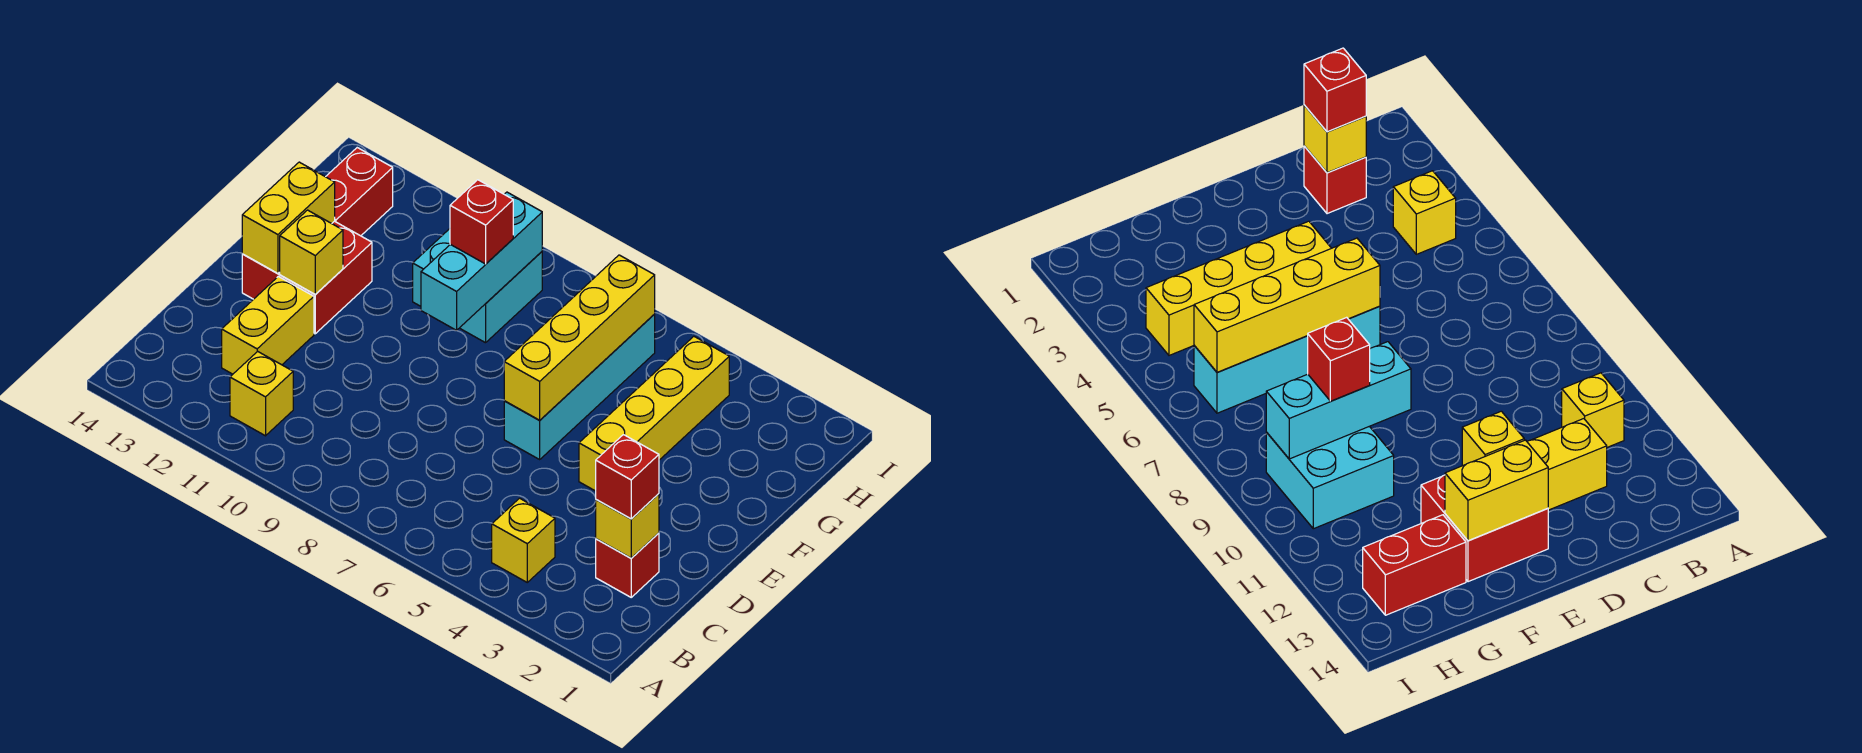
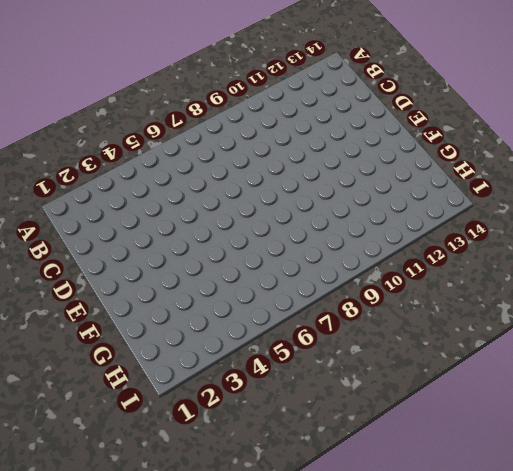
none -> yellow brick B4 level 1
none -> yellow brick B11 level 1
none -> red brick C2 level 1

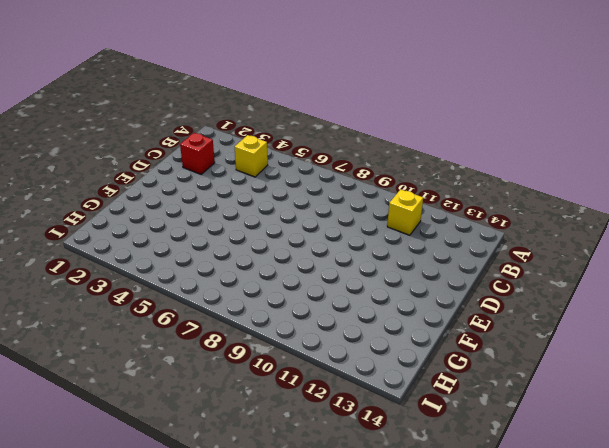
none -> yellow brick C12:D12 level 1
none -> yellow brick E4:H4 level 1
none -> cyan brick E6:H6 level 1

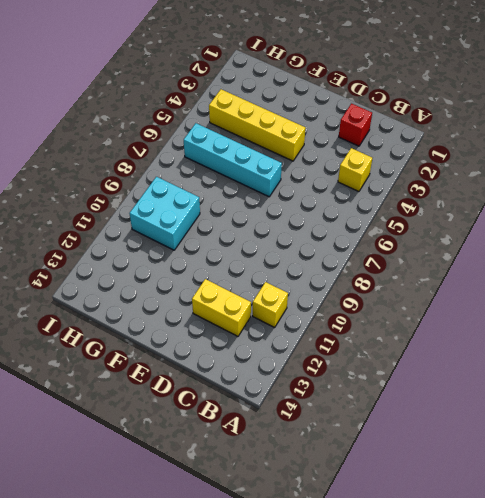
none -> red brick E12:F13 level 1
none -> red brick G13:H13 level 1
none -> yellow brick C2 level 2

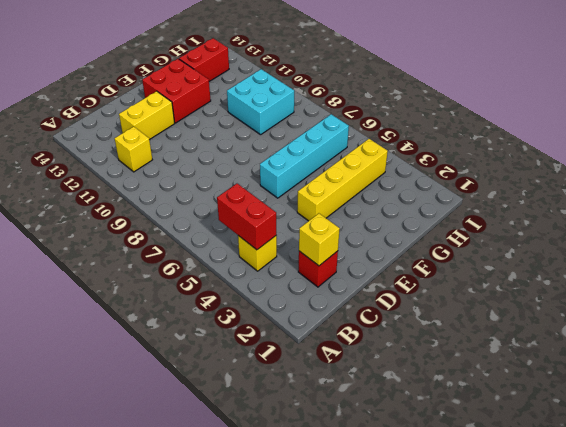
red brick B4:B5 level 2 -> none
none -> yellow brick E6:H6 level 2
none -> yellow brick E12 level 2
none -> yellow brick E13:F13 level 2

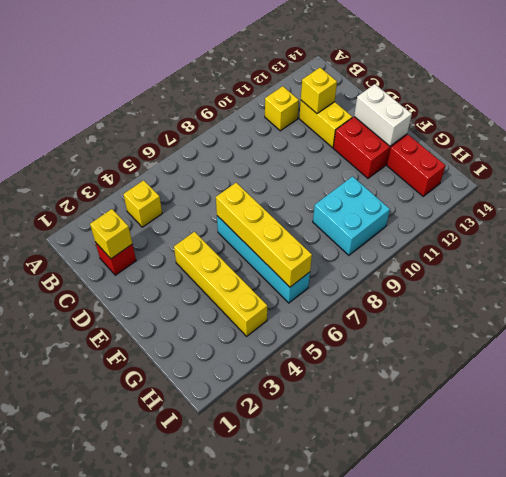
yellow brick C12 level 2 -> yellow brick E12 level 2
white brick E13:F13 level 2 -> yellow brick E13:F13 level 2
none -> cyan brick F9:H9 level 2
none -> red brick C2 level 3
none -> red brick G9 level 3

